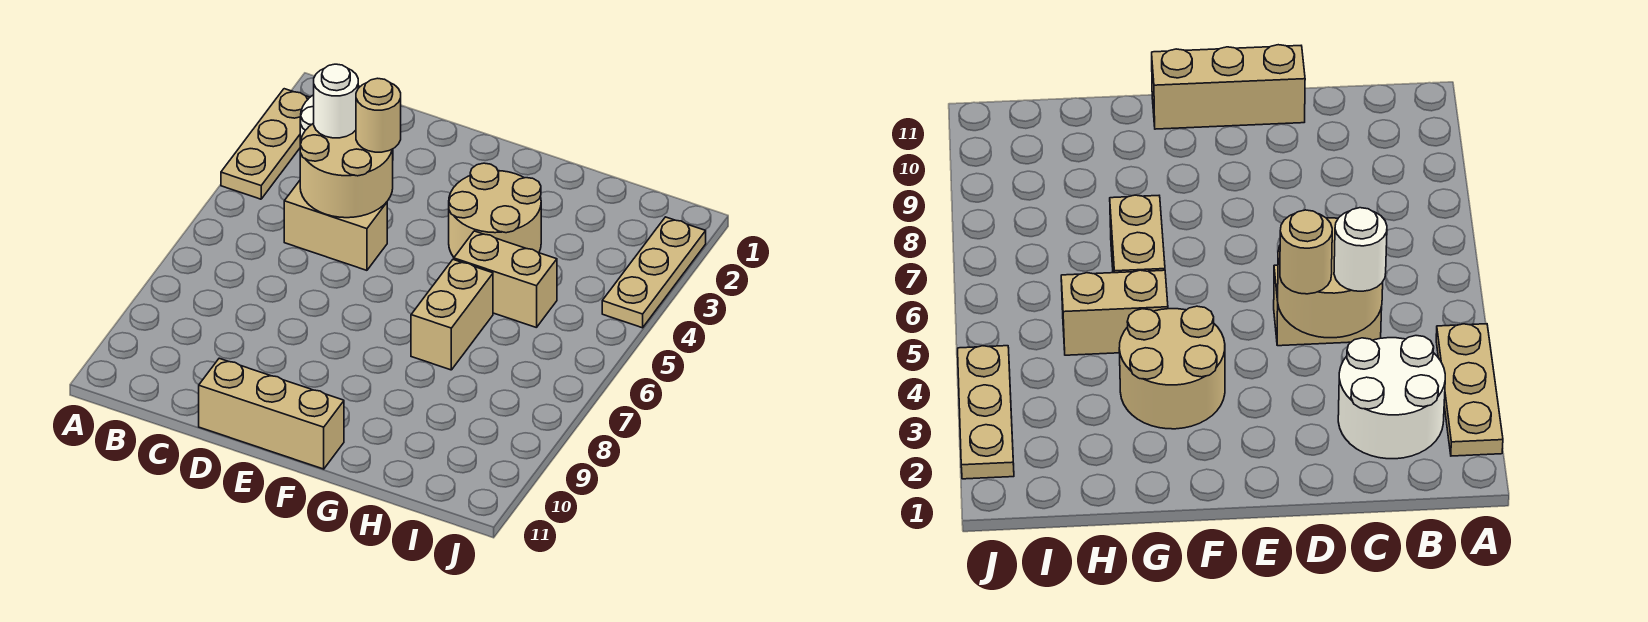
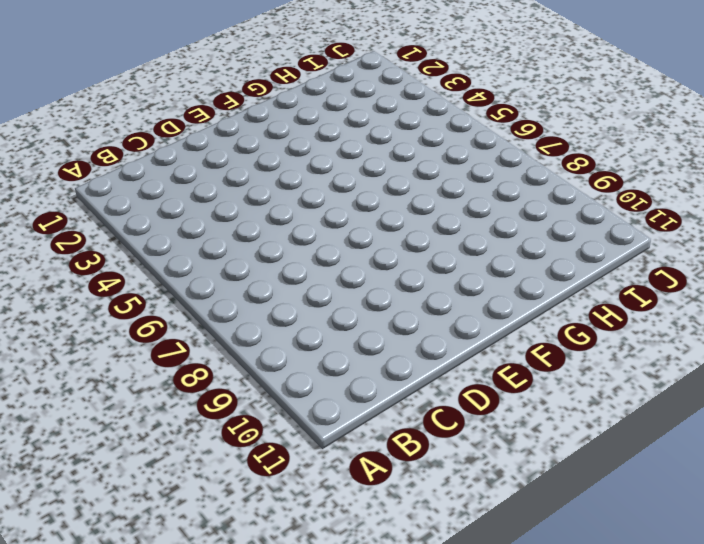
none -> tan plate A2:A4 level 1
none -> white round brick B2:C3 level 1

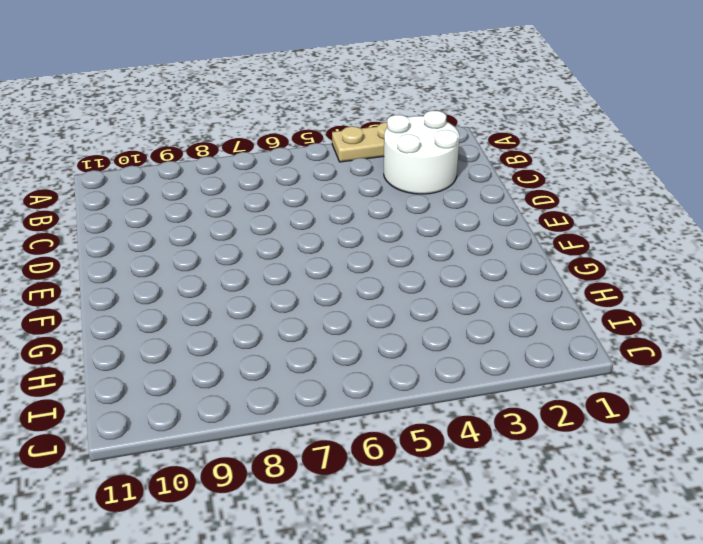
none -> tan brick C5:D5 level 1
none -> tan brick D11:F11 level 1

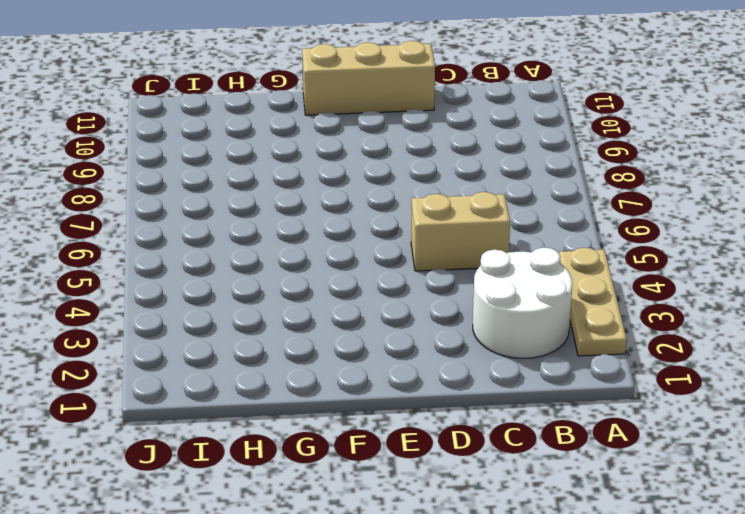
none -> tan round brick F3:G4 level 1
none -> tan brick G5:H5 level 1

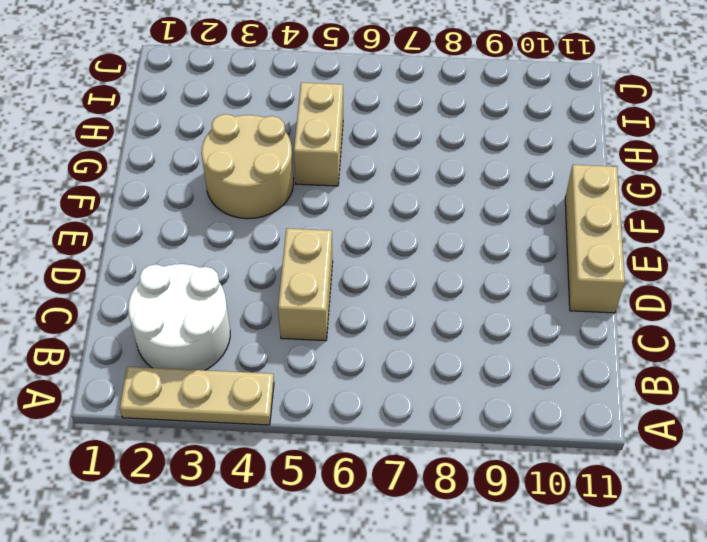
none -> tan brick G6:G7 level 1
none -> tan plate J2:J4 level 1

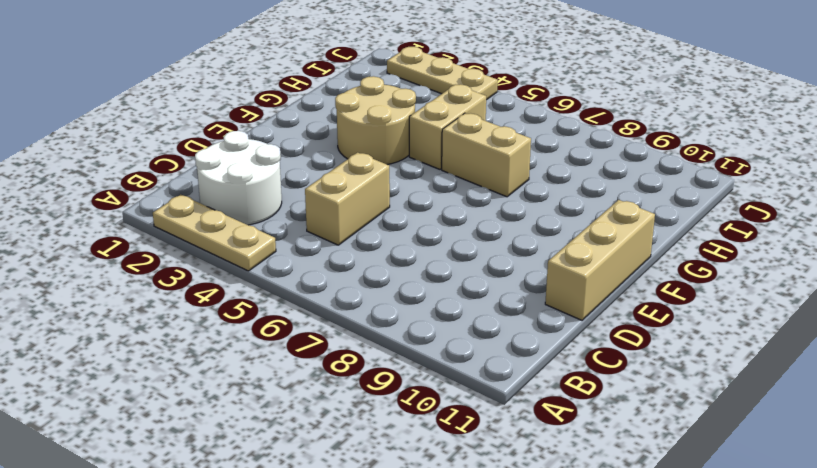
none -> tan round brick C4:D5 level 2
none -> white round brick C4 level 3

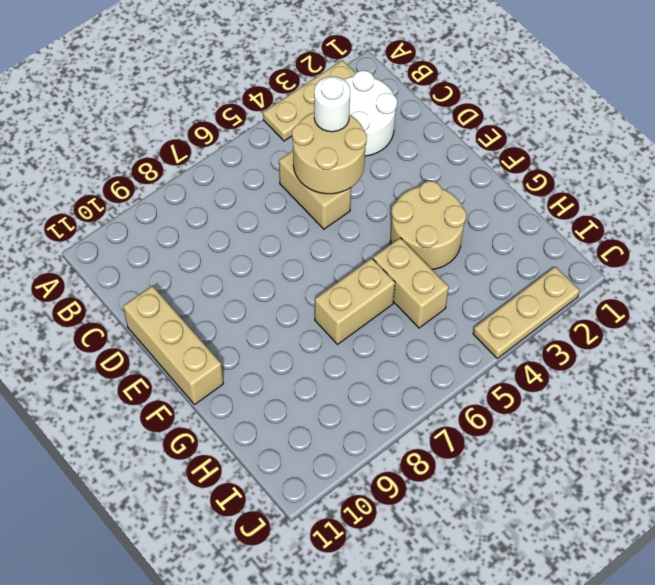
none -> tan round brick D4 level 3

